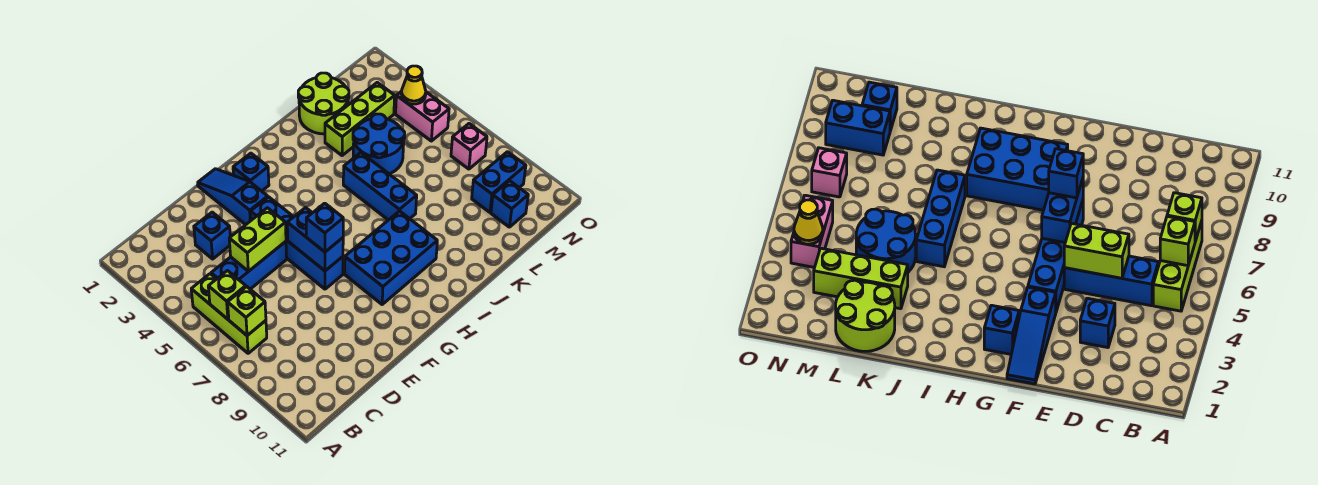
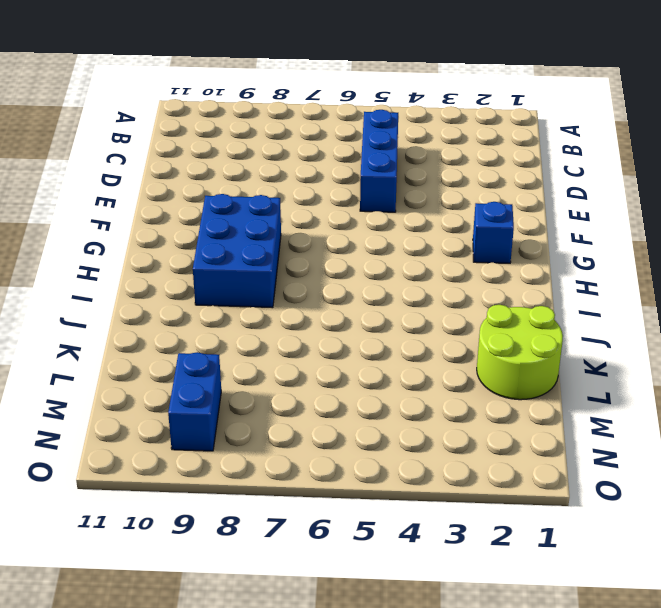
none -> lime brick B5:B7 level 1
none -> blue brick D3 level 1
none -> blue slope F1:F3 level 1 top 3

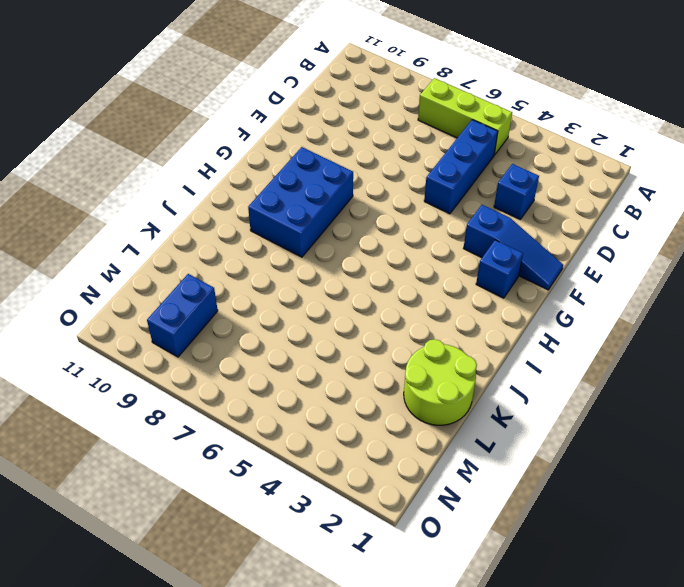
none -> blue brick F4:F7 level 1
none -> blue brick J5:J7 level 1
none -> lime brick K3:M3 level 1

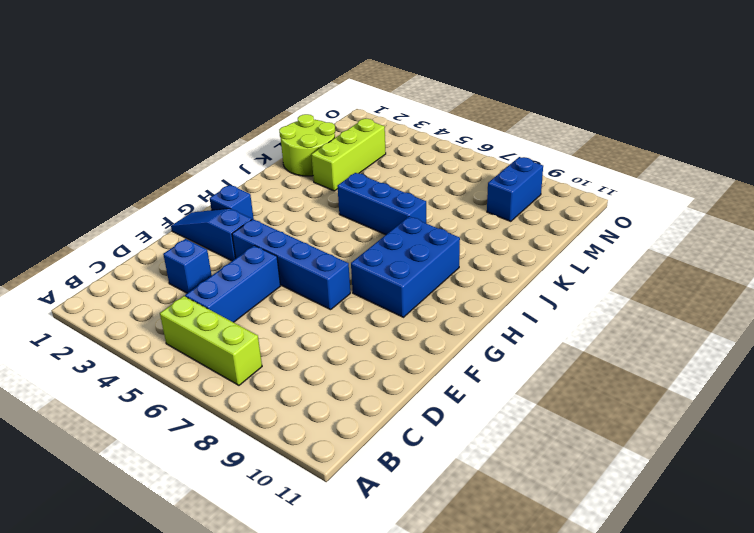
none -> blue round brick K4:L5 level 1
none -> blue brick M10 level 1
none -> pink brick N4:N5 level 1

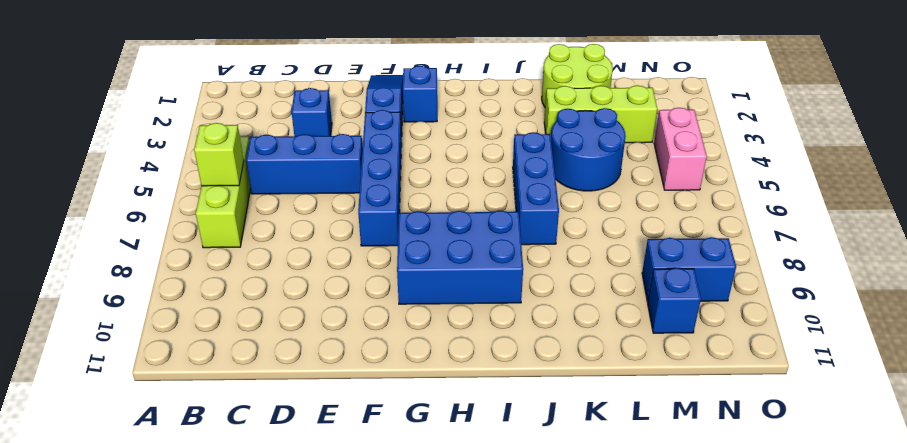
none -> pink brick N7 level 1
none -> lime brick B7 level 2
none -> lime brick D5:E5 level 2

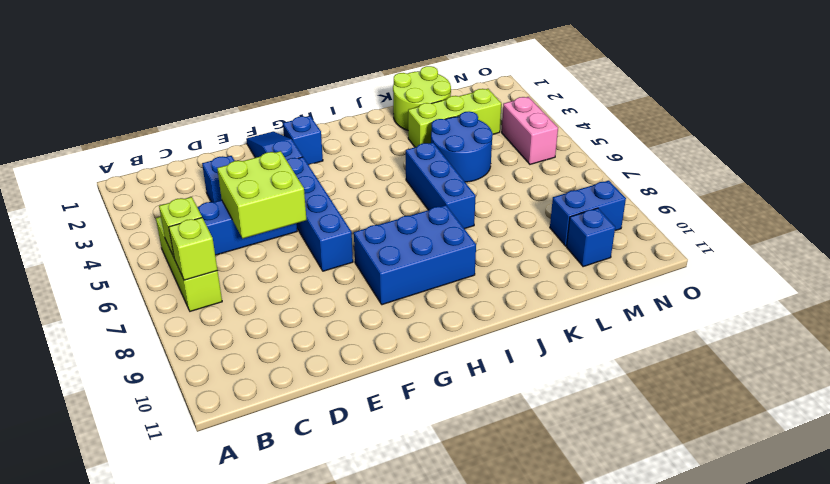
lime brick D5:E6 level 2 -> lime brick D5:E5 level 2
none -> pink brick N7 level 1
none -> blue brick F6:F7 level 2
none -> yellow cone N4 level 2

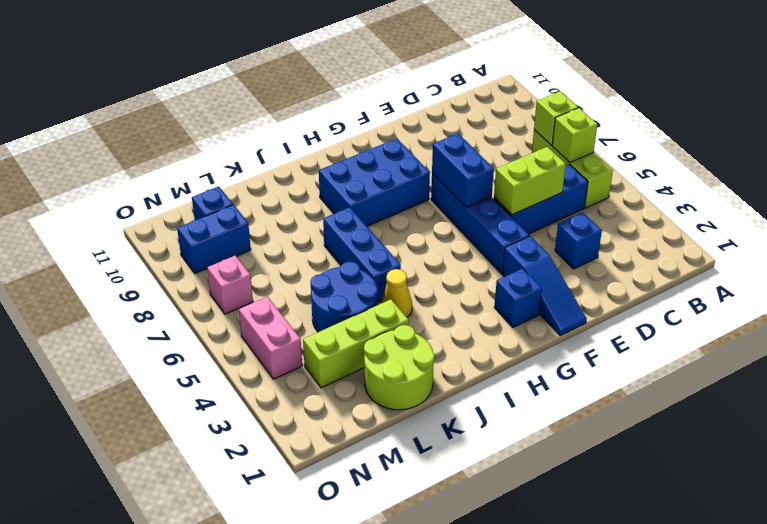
yellow cone J4 level 1 -> yellow cone N4 level 2
none -> blue brick F7 level 3

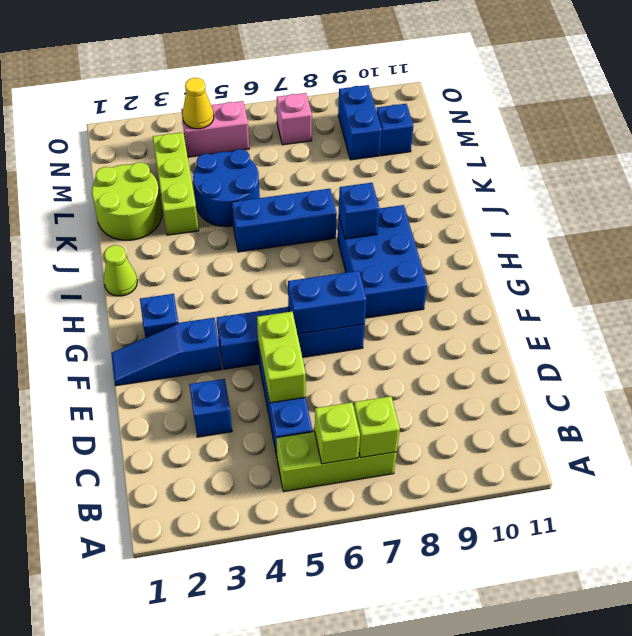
lime cone I1 level 1 -> none
blue brick I8 level 2 -> blue brick F7 level 3

